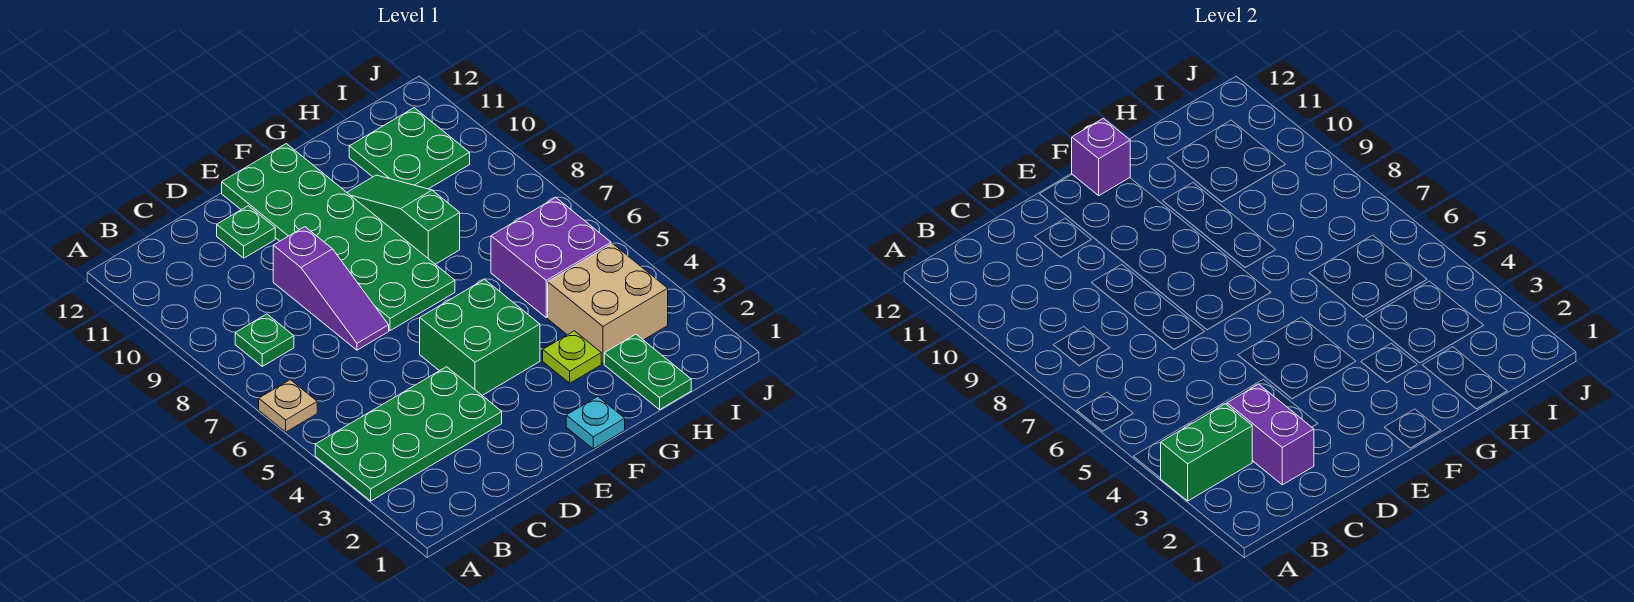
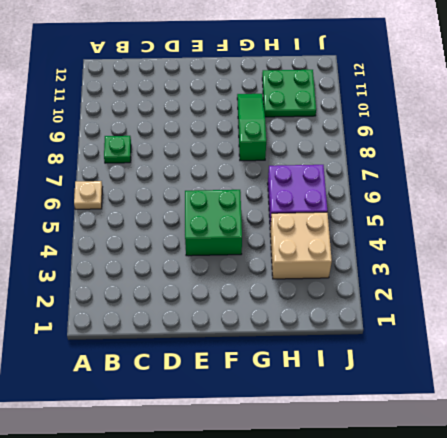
none -> green plate A3:D4 level 1
none -> purple slope D7:D9 level 1 top 9
none -> green plate D11 level 1

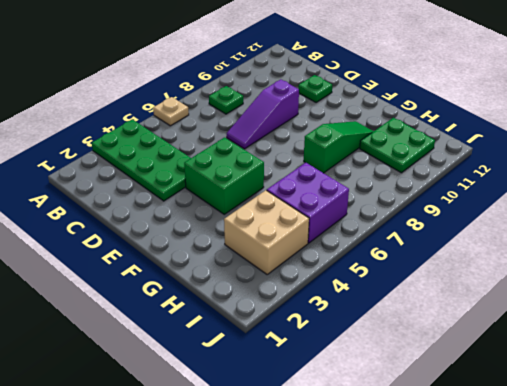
none -> green plate E7:F12 level 1
none -> cyan plate F1 level 1
none -> lime plate G3 level 1

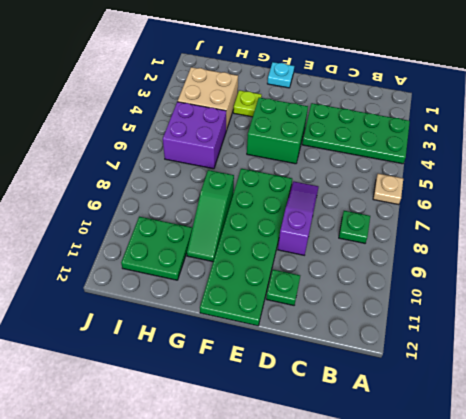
none -> green plate H1:H2 level 1
none -> green brick A3:B3 level 2
none -> purple brick C2:C3 level 2

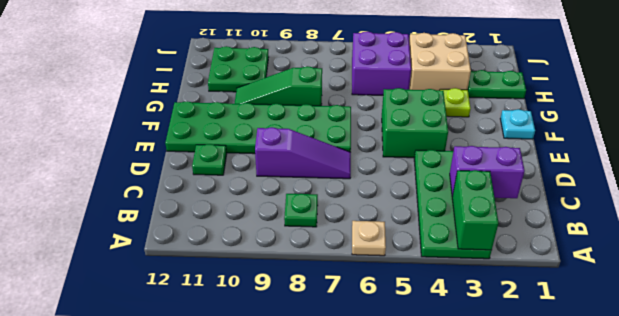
none -> purple brick F12 level 2

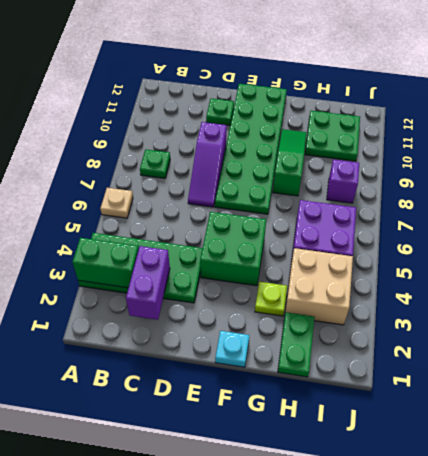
purple brick I8 level 1 -> purple brick F12 level 2

